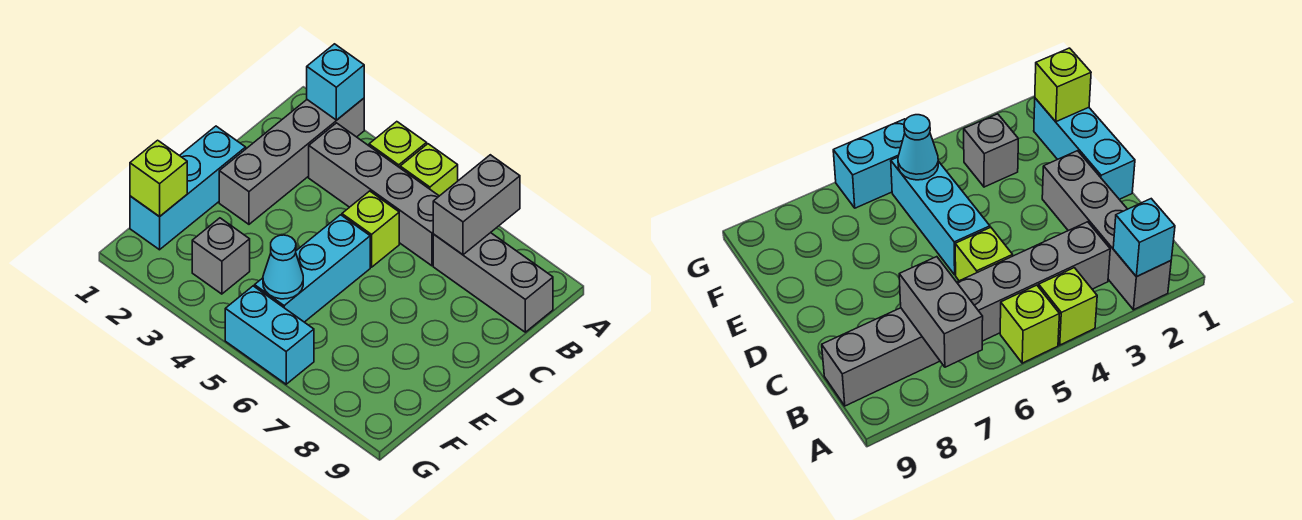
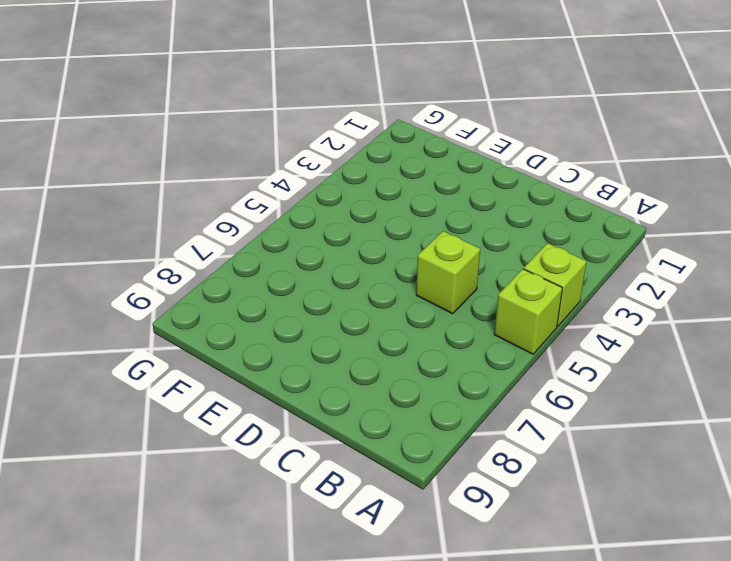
none -> grey brick A2:D2 level 1
none -> grey brick B3:B6 level 1
none -> grey brick B7:B9 level 1

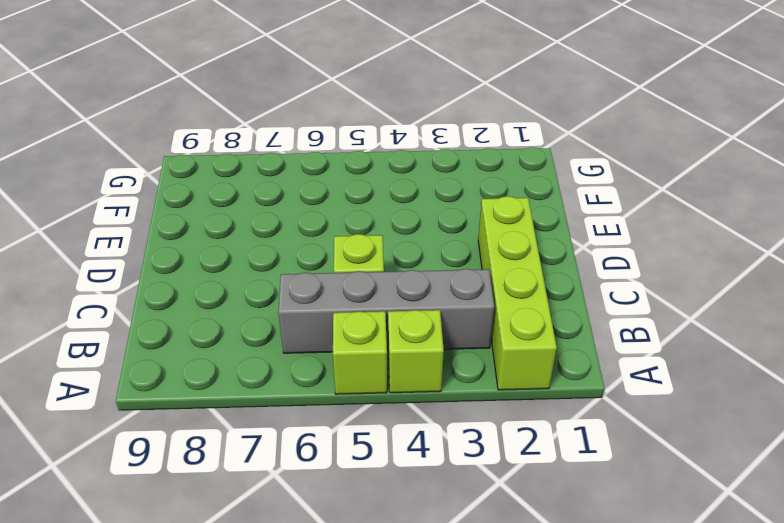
lime brick A2:D2 level 1 -> grey brick A2:D2 level 1
none -> grey brick B7:B9 level 1
none -> cyan brick D1:F1 level 1
none -> cyan brick D5:F5 level 1

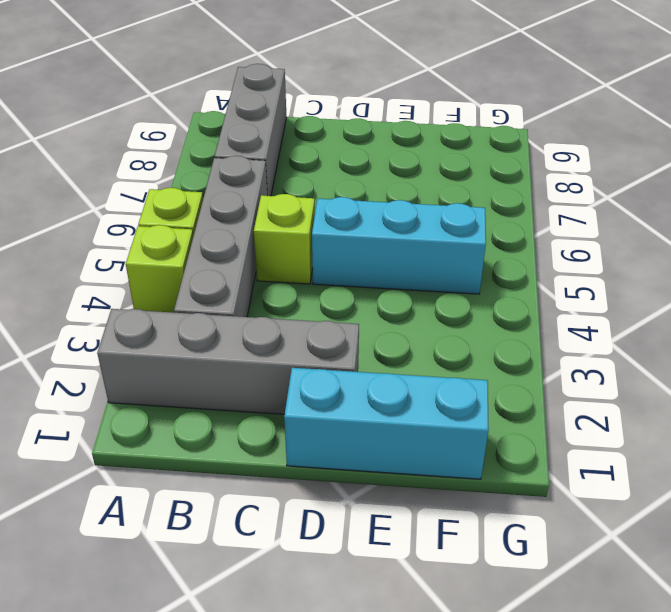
none -> grey brick F3 level 1
none -> cyan brick G5:G6 level 1
none -> cyan brick A2 level 2

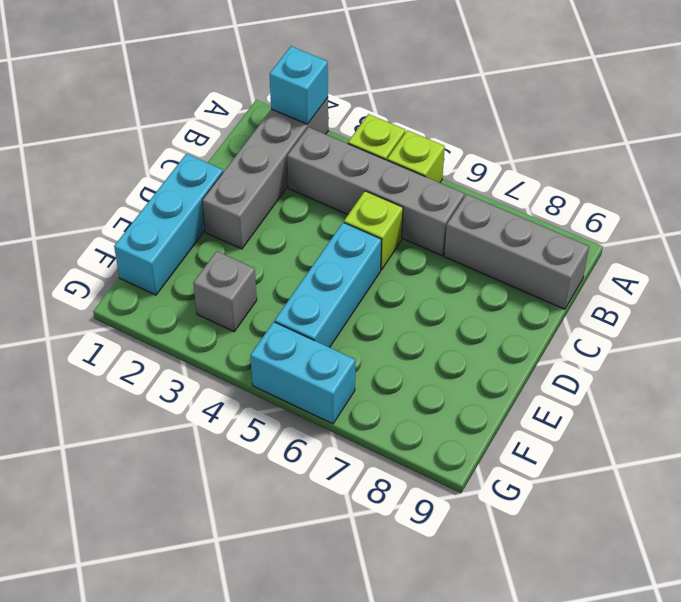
none -> grey brick A7:B7 level 2
none -> lime brick F1 level 2
none -> cyan cone F5 level 2

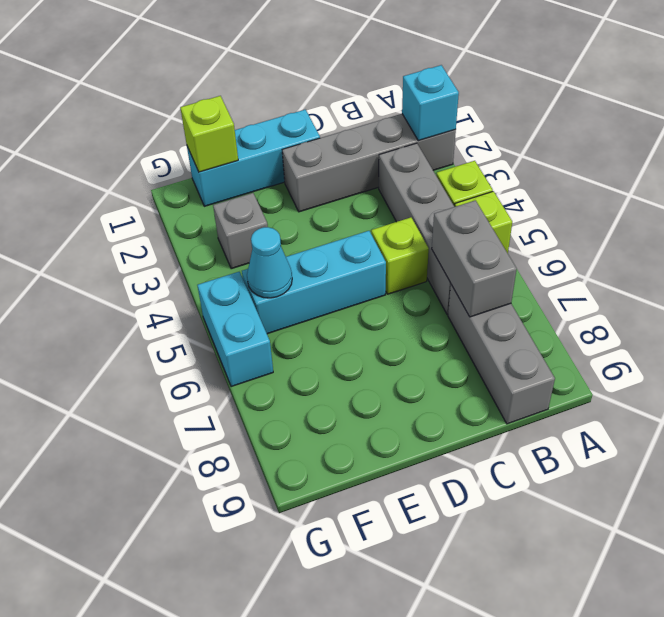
grey brick B6:B7 level 2 -> grey brick A7:B7 level 2

